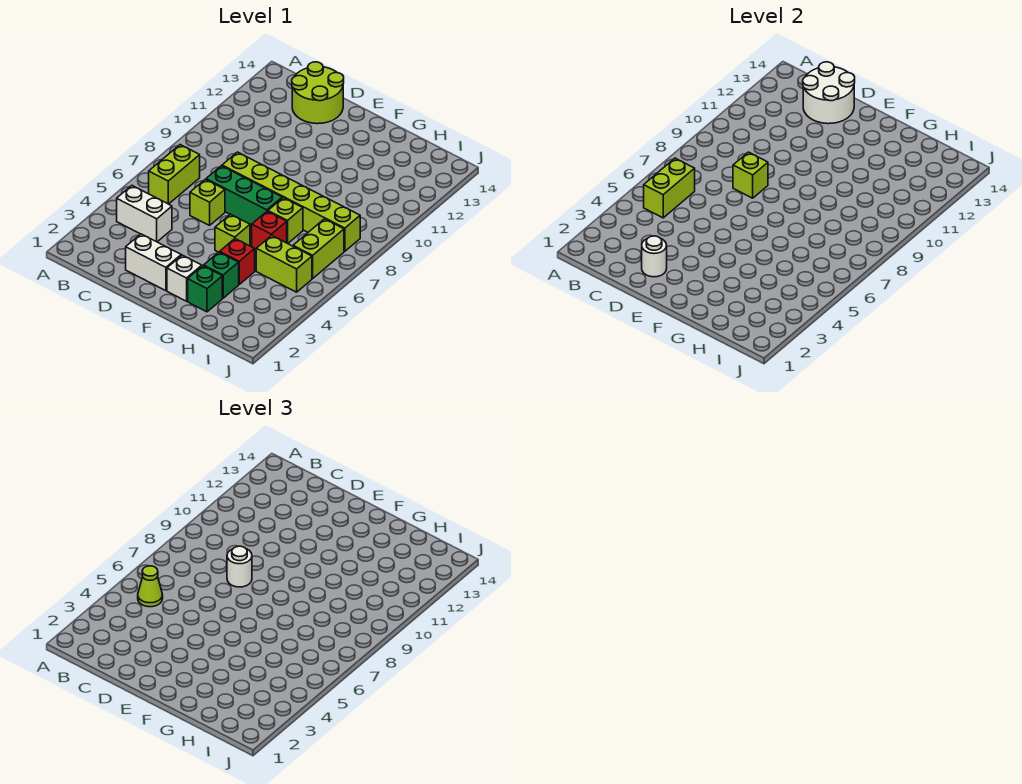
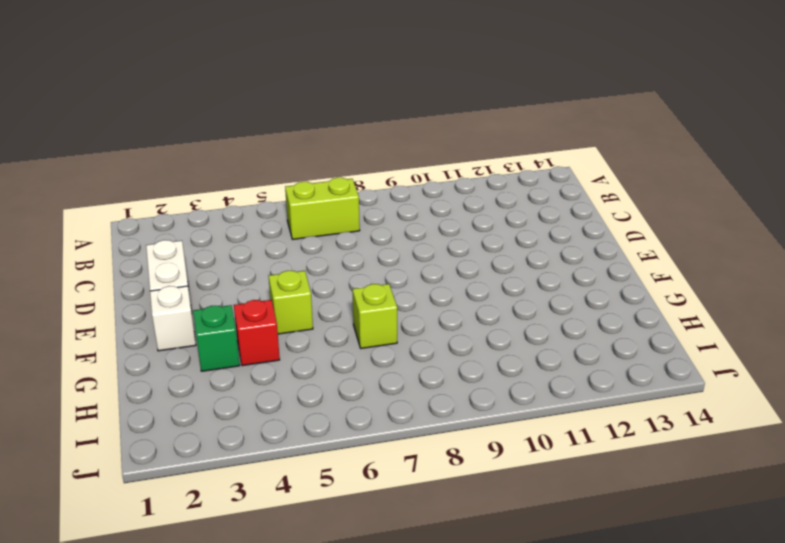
none -> white brick B4:C4 level 1
none -> lime round brick C13:D14 level 1
none -> lime brick D6 level 1

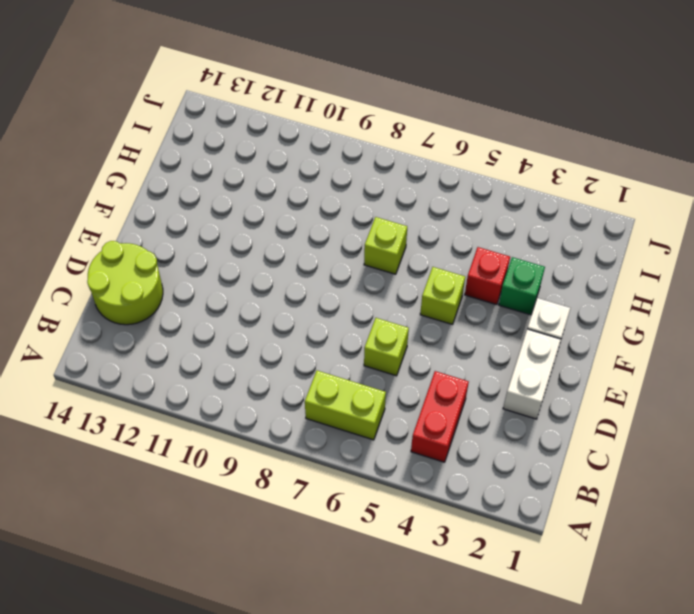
red brick B4:C4 level 1 -> white brick B4:C4 level 1
none -> green brick D7:F7 level 1
none -> lime brick D8:I8 level 1
none -> green brick G2 level 1

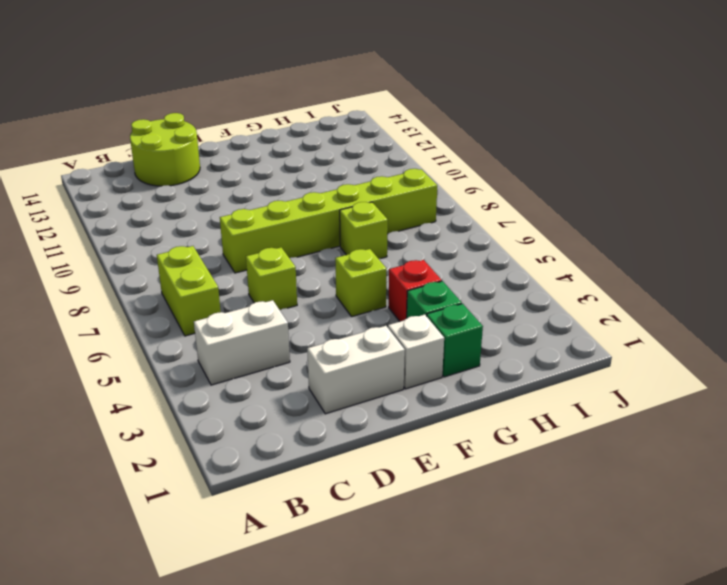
none -> green brick D7:F7 level 1
none -> red brick G6 level 1
none -> lime brick H5:I5 level 1

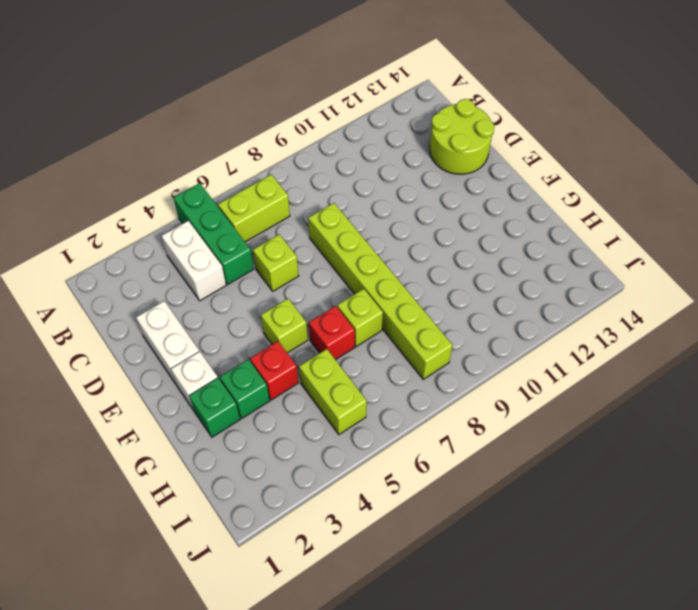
green brick A5:C5 level 1 -> green brick D7:F7 level 1
none -> lime brick I6:I7 level 1
none -> lime brick B5:B6 level 2
none -> white round brick C13:D14 level 2

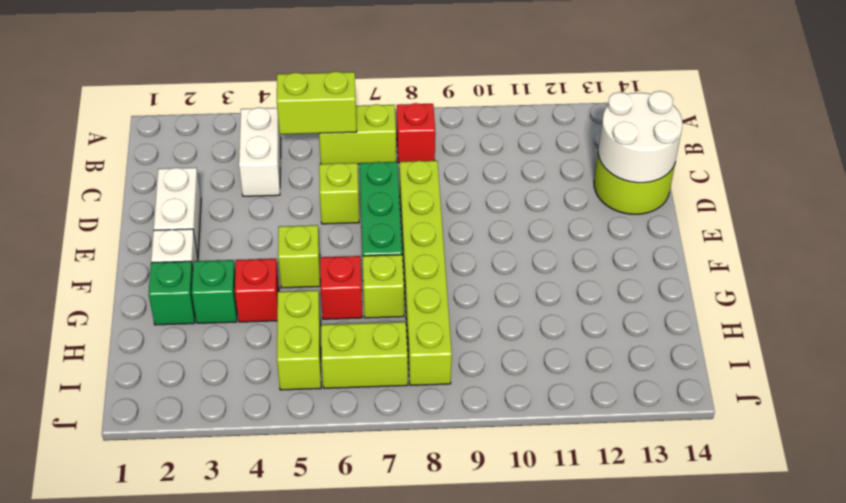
red brick B8 level 1 -> none
none -> white round brick D2 level 2
none -> lime brick D8 level 2
none -> lime cone B5 level 3

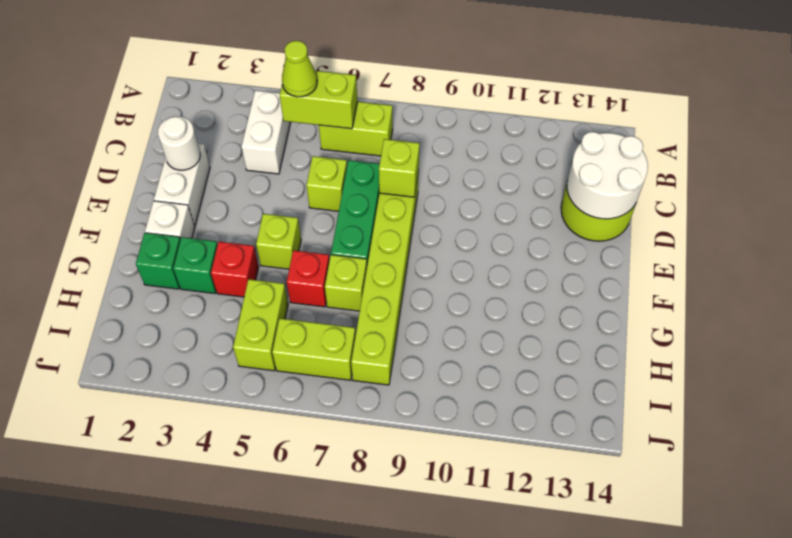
none -> white round brick D8 level 3

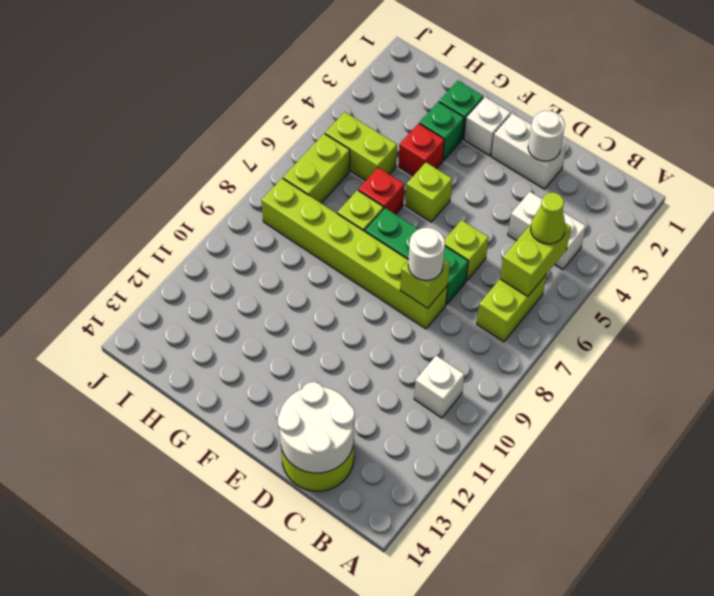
white brick B10 level 1 -> none

